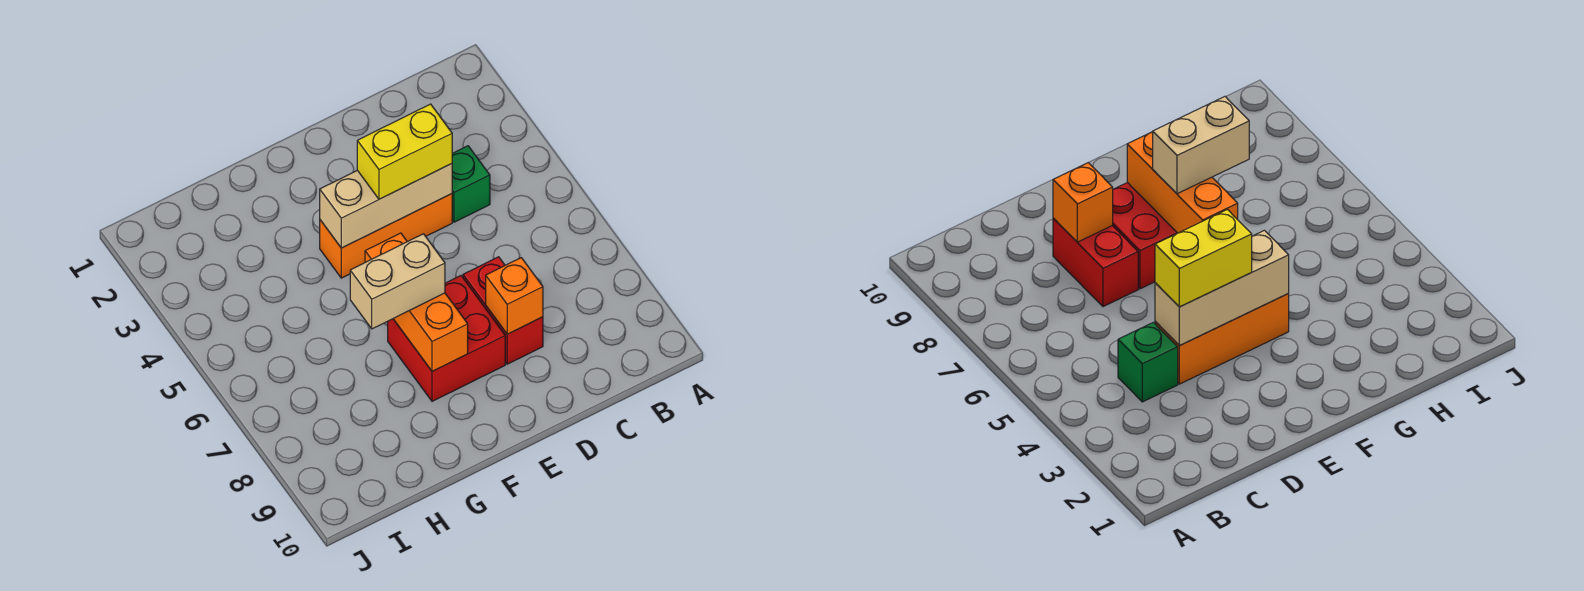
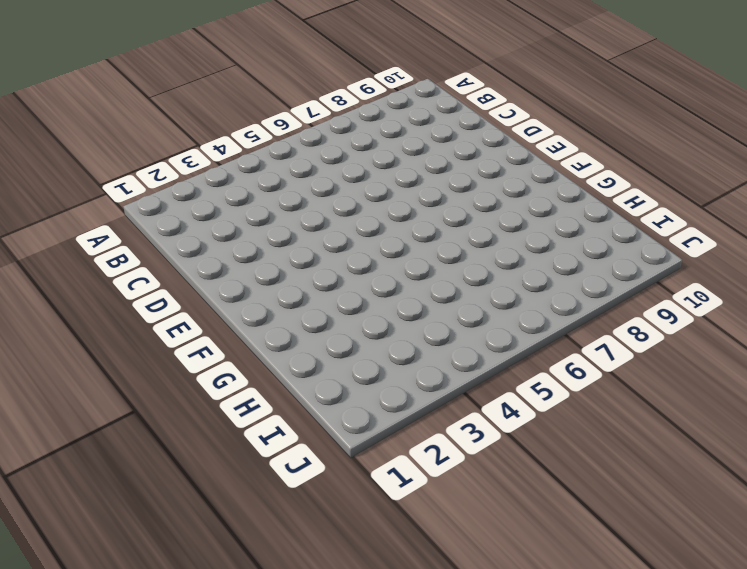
none -> green brick C4 level 1
none -> orange brick D4:F4 level 1

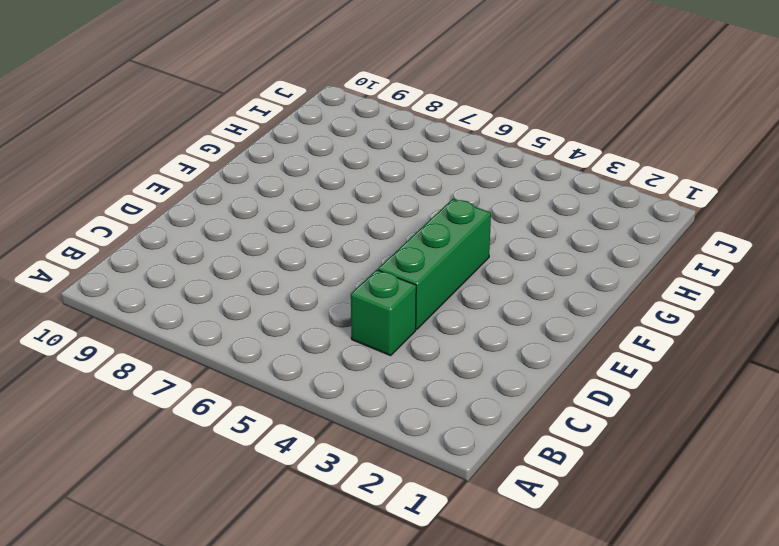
green brick D4:F4 level 1 -> orange brick D4:F4 level 1
none -> red brick D7:D8 level 1
none -> red brick E7:F8 level 1

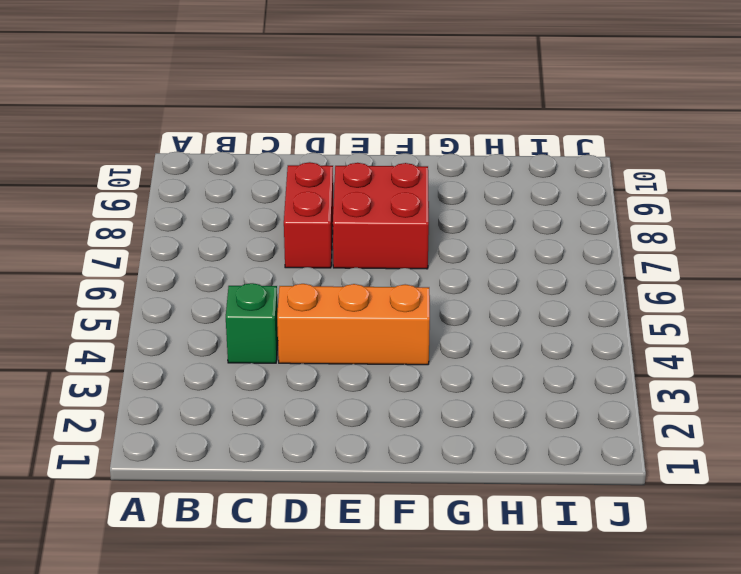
none -> tan brick D4:F4 level 2
none -> orange brick D8 level 2

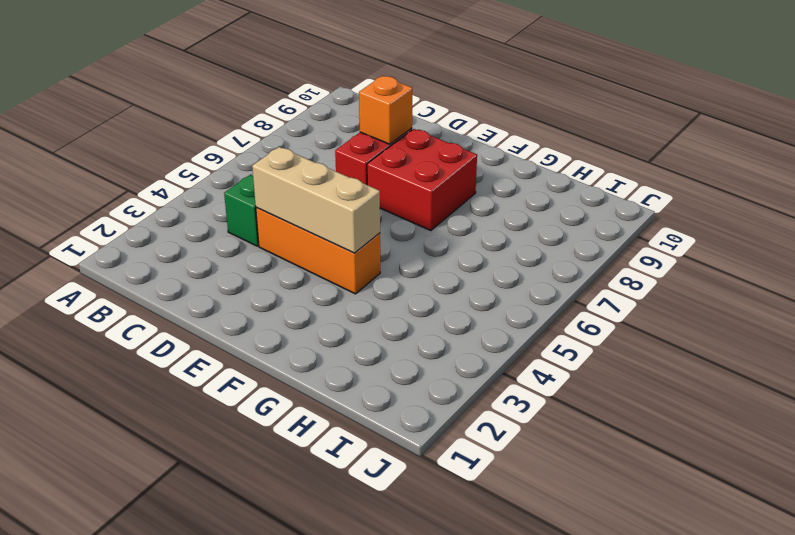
none -> orange brick F6:F8 level 2
none -> yellow brick D4:E4 level 3

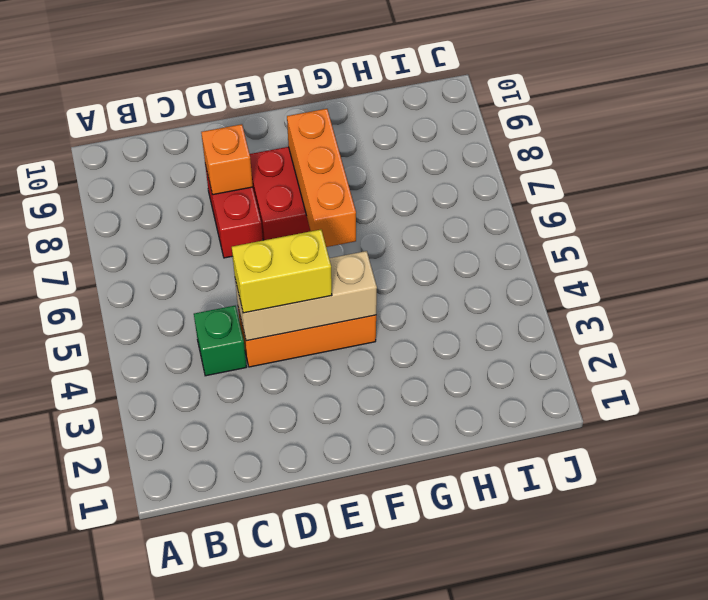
none -> tan brick F7:G7 level 3

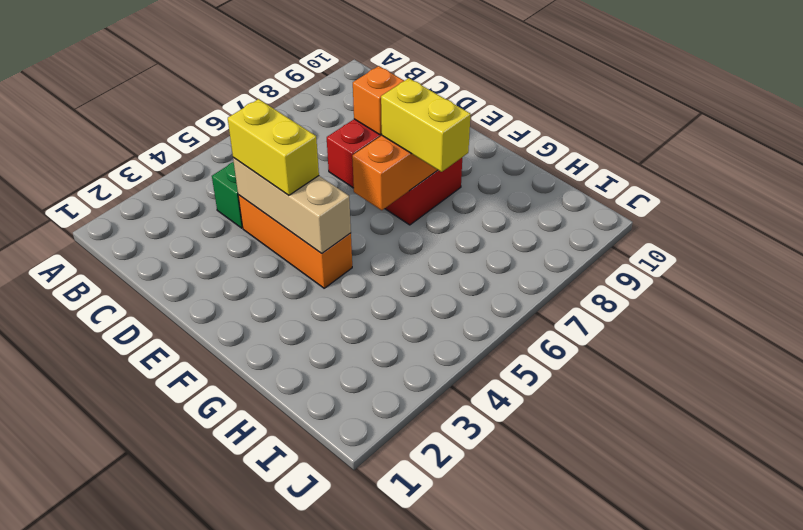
yellow brick F7:G7 level 3 -> tan brick F7:G7 level 3

